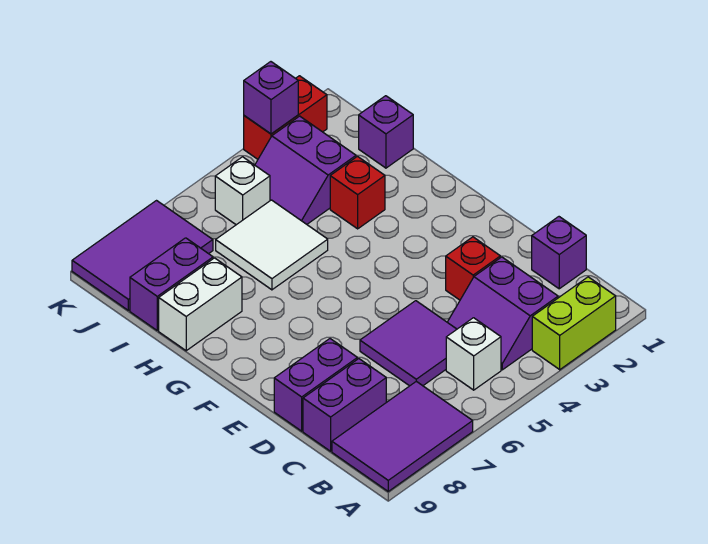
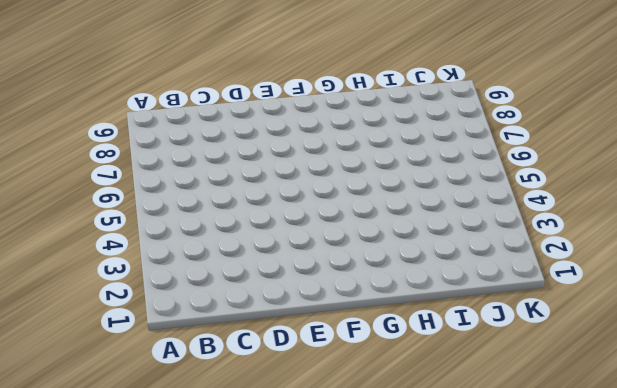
none -> lime brick A2:A3 level 1
none -> purple tile A7:B9 level 1
none -> purple slope B3:C4 level 1 top 3

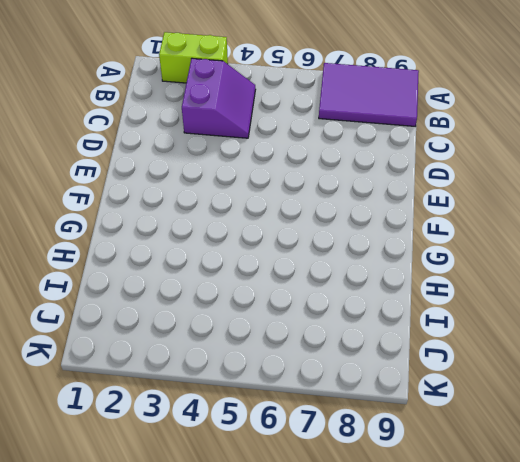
none -> white brick B5 level 1
none -> purple brick C1 level 1
none -> purple tile C5:D6 level 1

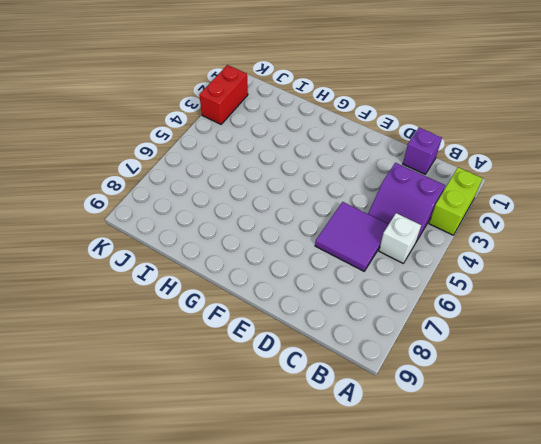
none -> purple tile A7:B9 level 1
none -> purple brick C8:C9 level 1
none -> red brick D3 level 1

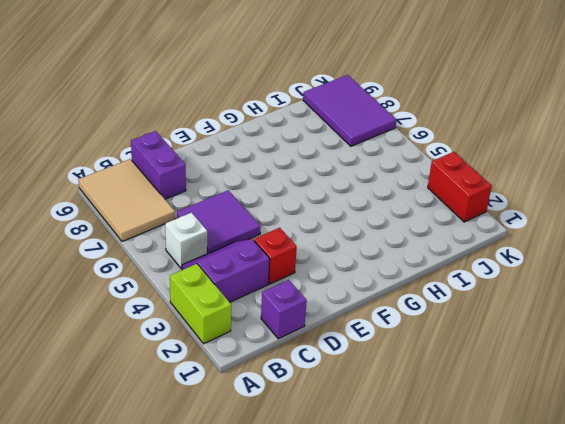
tan tile A7:B9 level 1 -> purple tile A7:B9 level 1
none -> purple brick D8:D9 level 1
none -> red brick H3 level 1
none -> white tile H5:I6 level 1

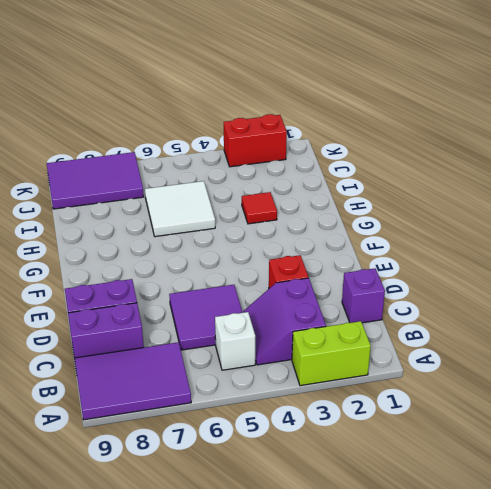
red tile H3 level 1 -> red brick H3 level 1
none -> white brick H8:H9 level 1
none -> purple brick I1 level 1
none -> purple slope I3:J4 level 1 top 3

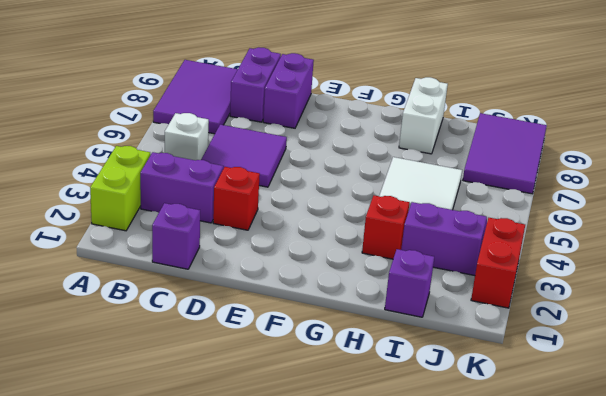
none -> purple brick I8:I9 level 1
none -> white brick J5 level 1
none -> purple brick K3 level 2

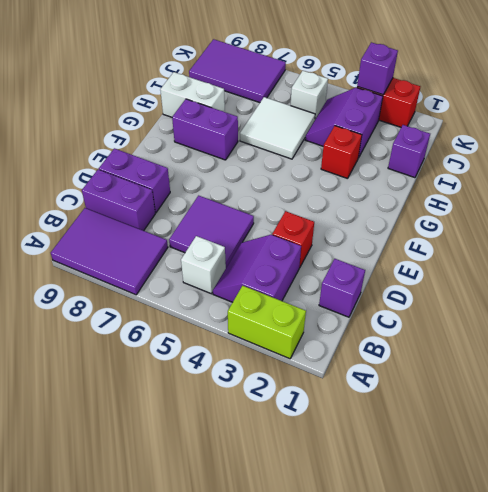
purple brick G7:G8 level 1 -> purple brick I8:I9 level 1

